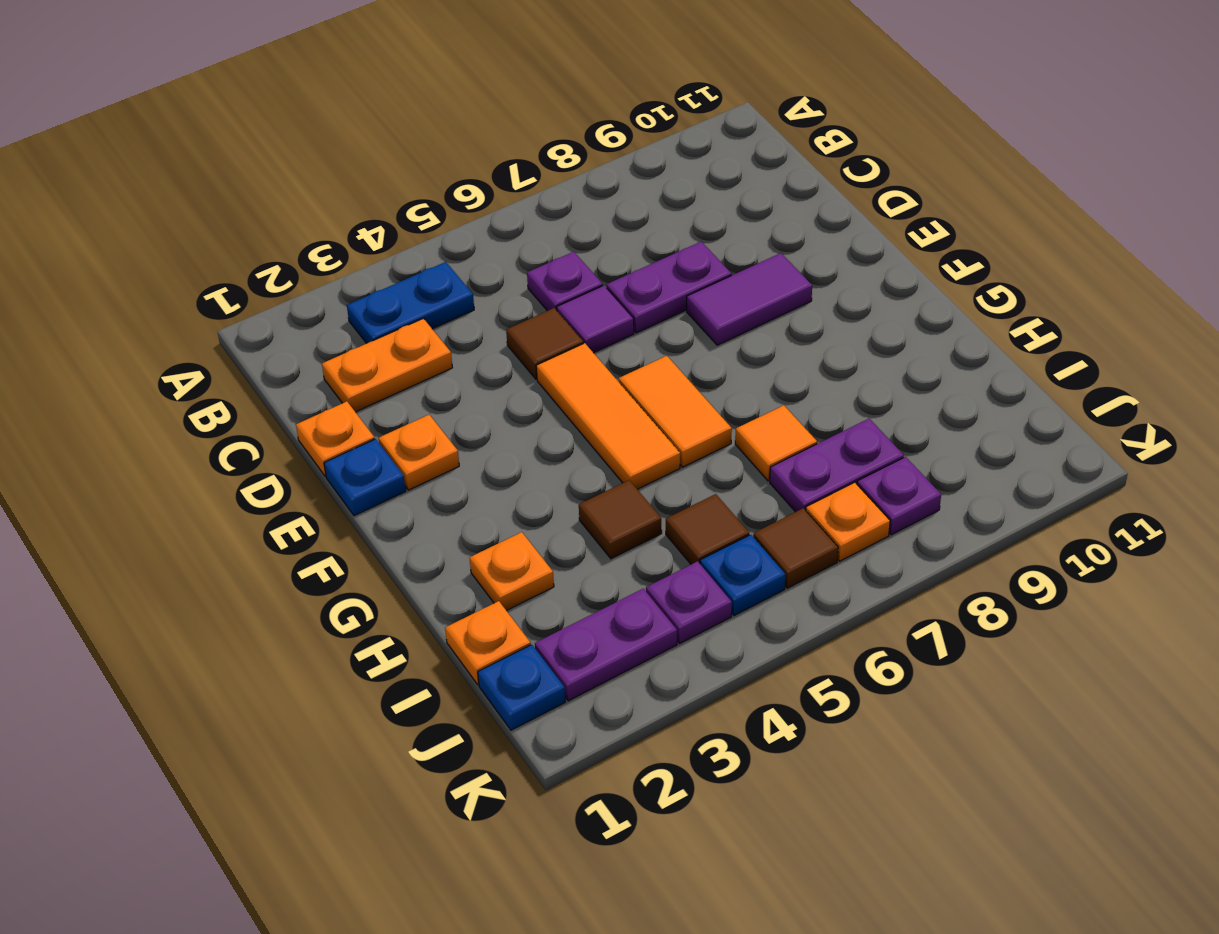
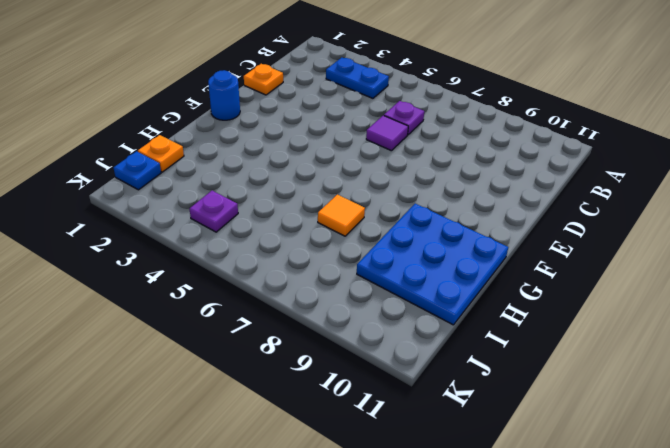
blue round brick F1 level 1 -> none
blue plate G9:I11 level 1 -> none
none -> orange plate C2:C3 level 1
none -> brown tile D5 level 1
none -> purple plate D7:D8 level 1

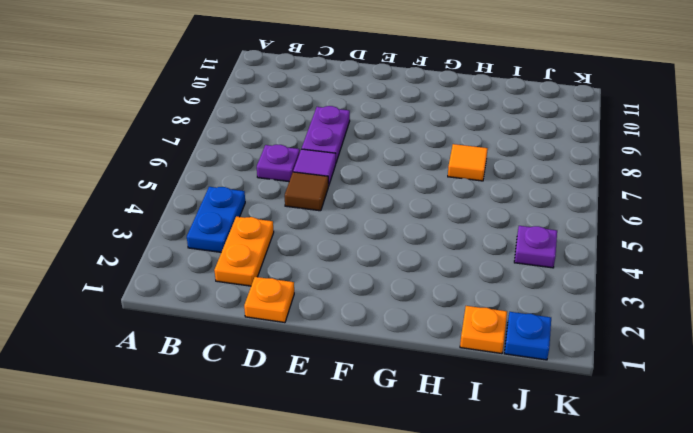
none -> blue plate E1 level 1
none -> orange plate E2 level 1
none -> orange tile E5:G5 level 1

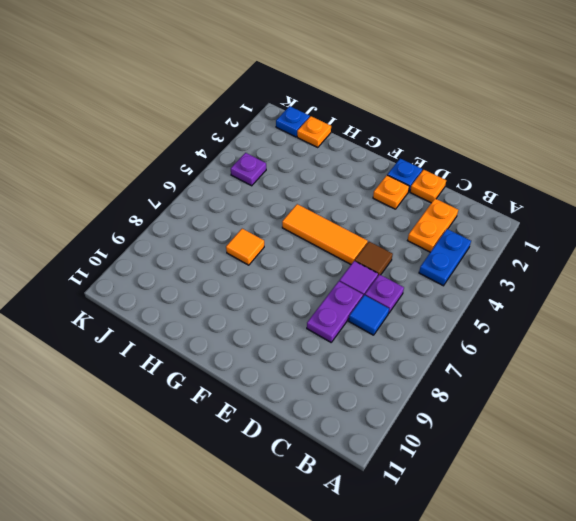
blue tile C7 level 1 -> none
none -> purple tile E8:E9 level 1
none -> orange tile F6:G6 level 1
none -> orange plate H2 level 1

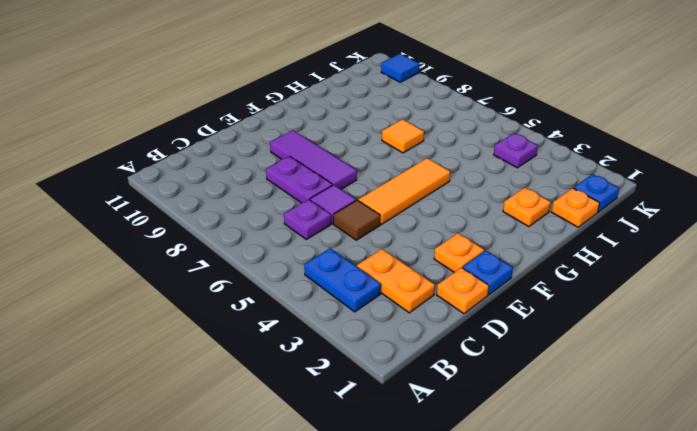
purple tile E7:E9 level 1 -> purple tile E8:E9 level 1
blue tile K10 level 1 -> none
none -> orange tile F6:G6 level 1
none -> brown tile H4 level 1
none -> brown tile I5 level 1

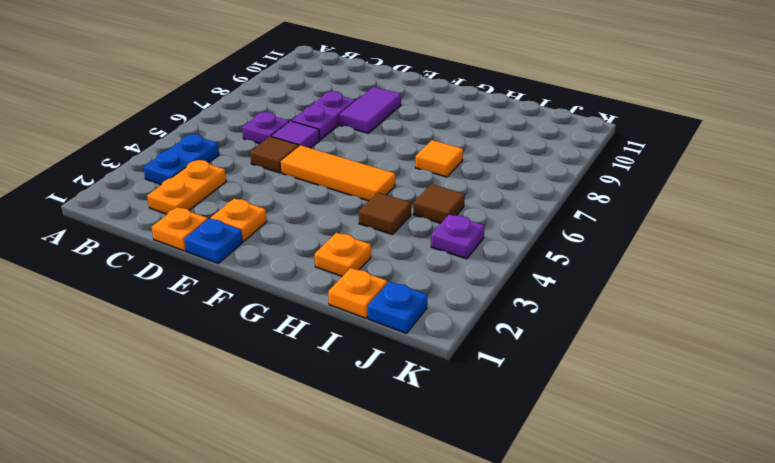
none -> orange tile F6:G6 level 1
none -> purple plate I7:I8 level 1
none -> purple plate J2:J3 level 1

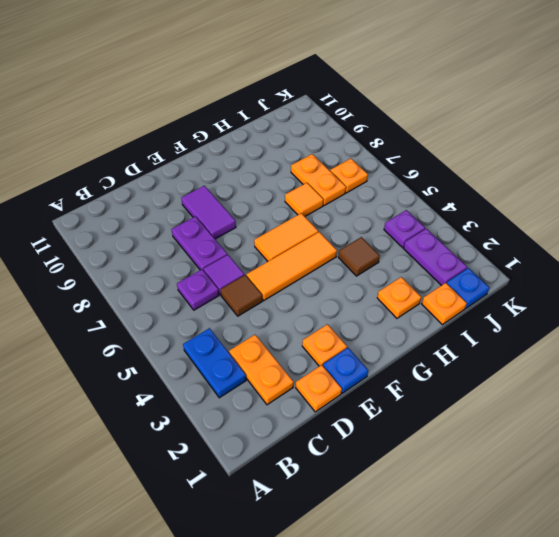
orange plate I7:I8 level 1 -> purple plate I7:I8 level 1
none -> brown tile I5 level 1
none -> blue plate J5 level 1
none -> brown tile J6 level 1

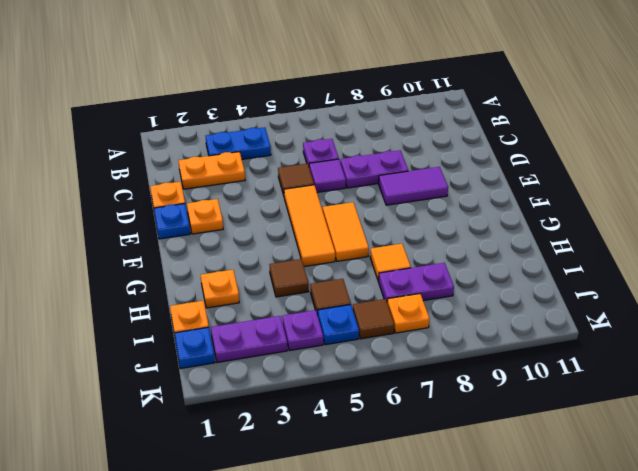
none -> purple plate J8 level 1

